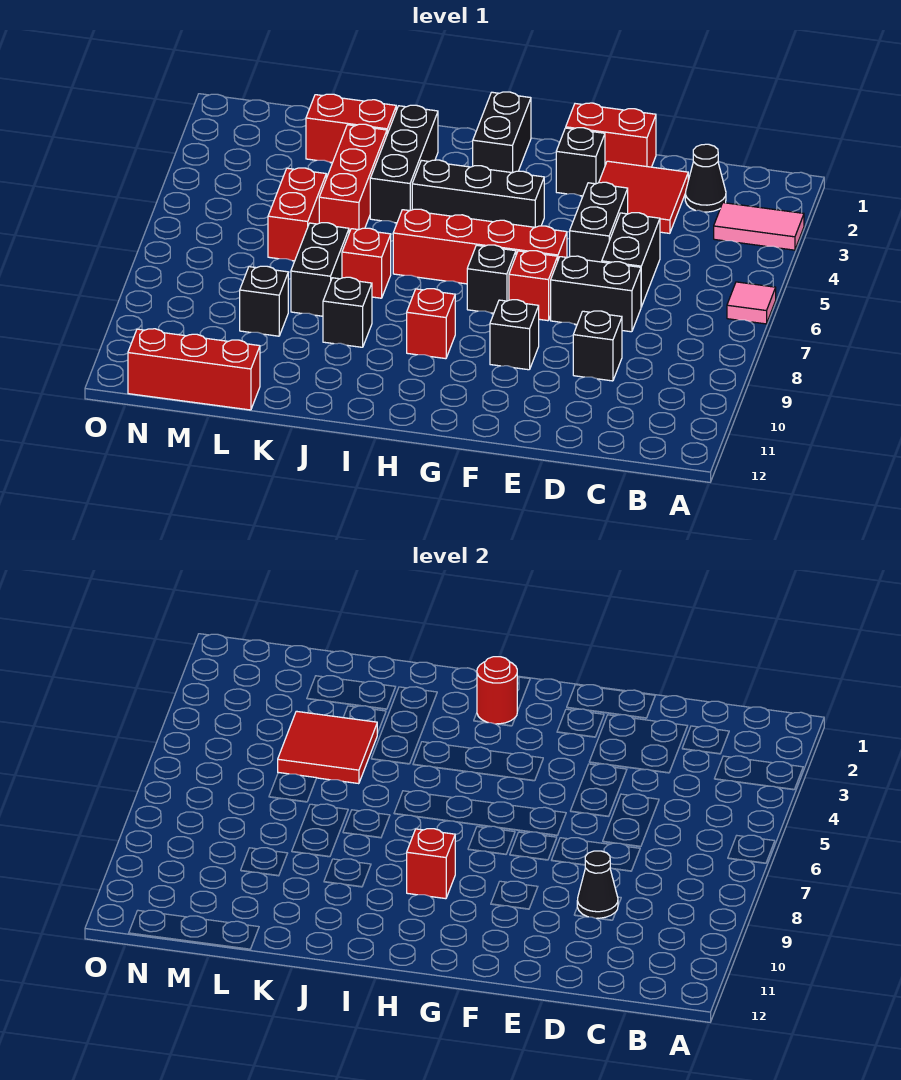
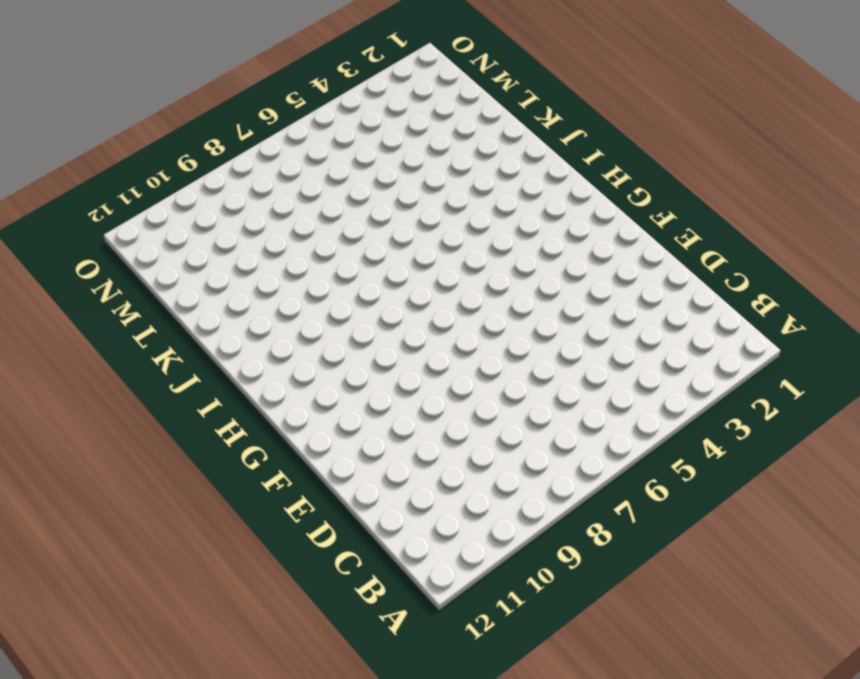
none -> pink tile A3:B3 level 1
none -> pink tile A6 level 1
none -> black cone C2 level 1
none -> red tile D2:E3 level 1

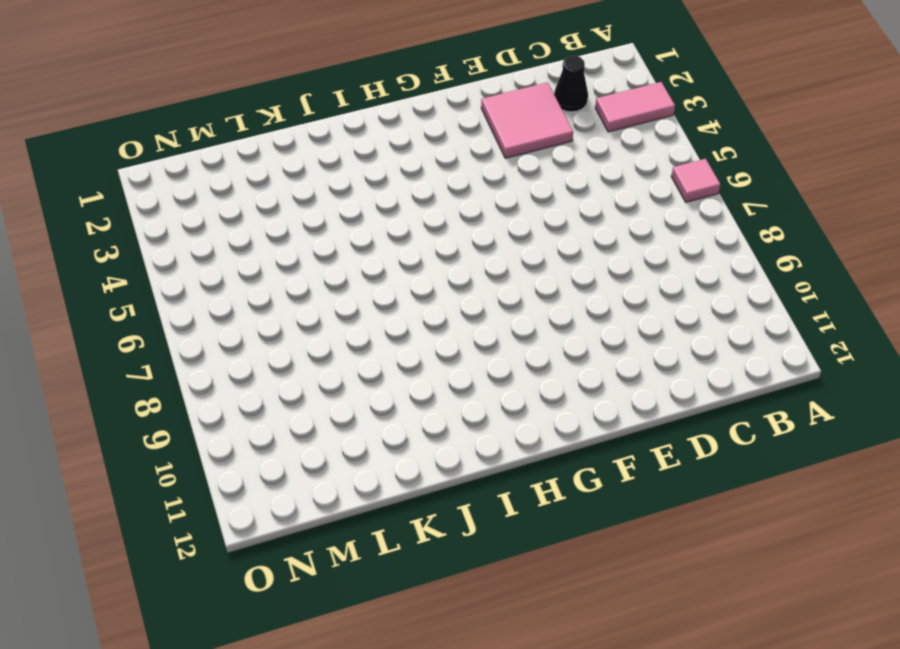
pink tile D2:E3 level 1 -> red tile D2:E3 level 1
none -> black brick D5:D6 level 1
none -> black brick D7:E7 level 1
none -> black brick D9 level 1
none -> red brick E1:F1 level 1

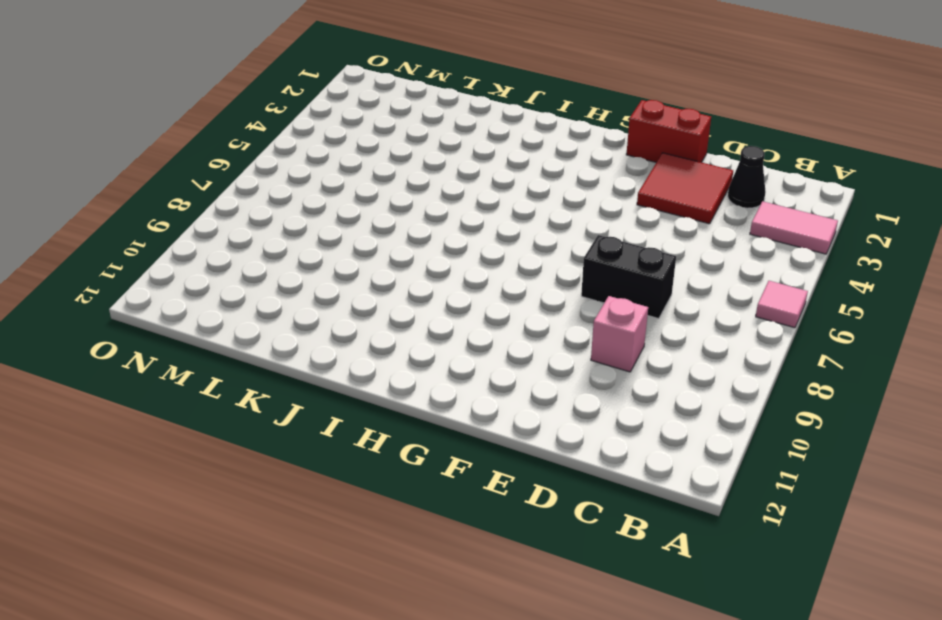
pink brick D9 level 1 -> black brick D9 level 1
none -> black brick D5:D6 level 1
none -> black brick E4:E5 level 1
none -> black brick F2 level 1
none -> red brick F6:I6 level 1

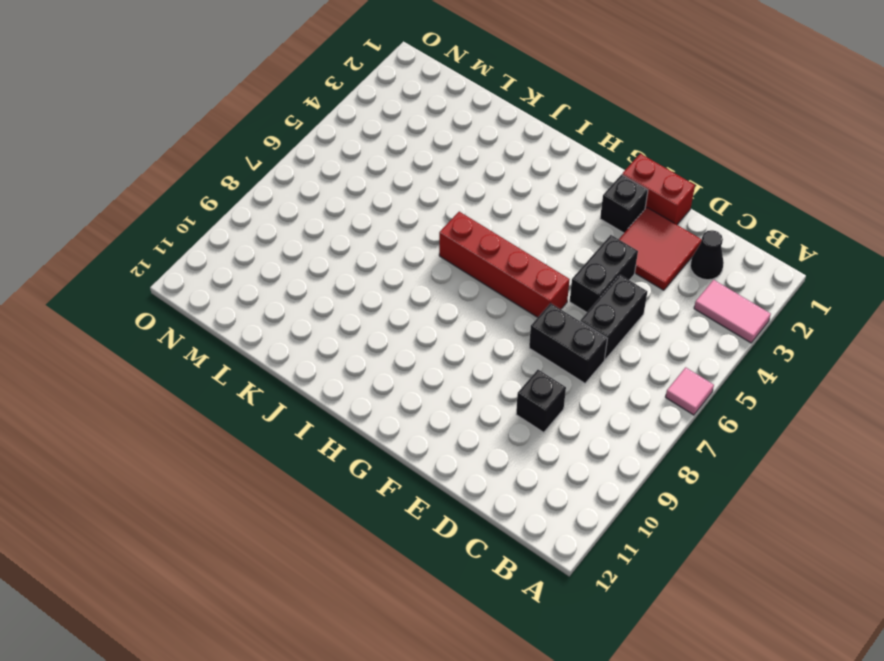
none -> red brick F7 level 1
none -> black brick F9 level 1
none -> black brick G4:I4 level 1
none -> black brick G7 level 1

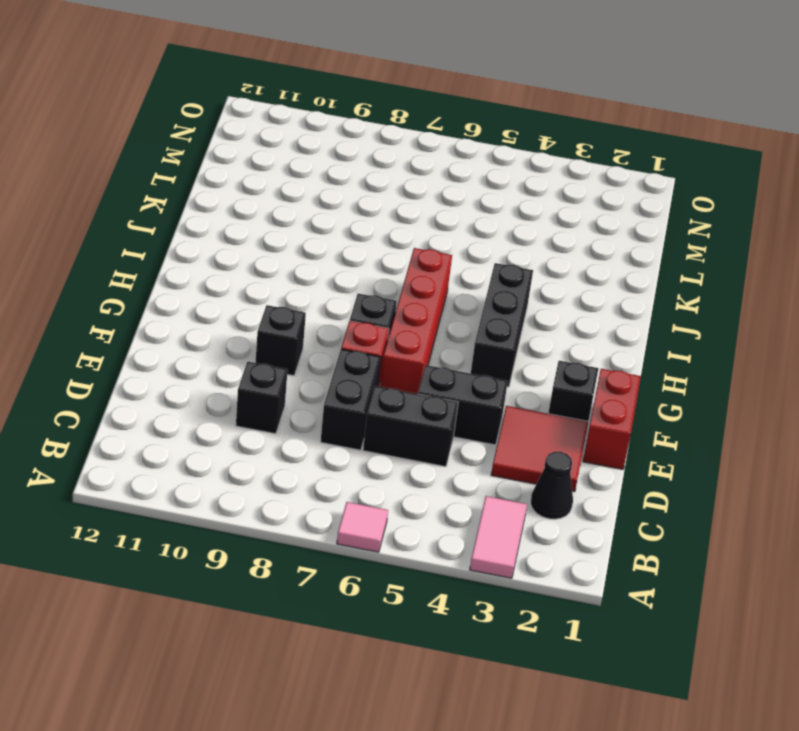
none -> black brick H1:H2 level 1
none -> red brick H9 level 1
none -> black brick J2:J4 level 1
none -> red brick J7 level 1

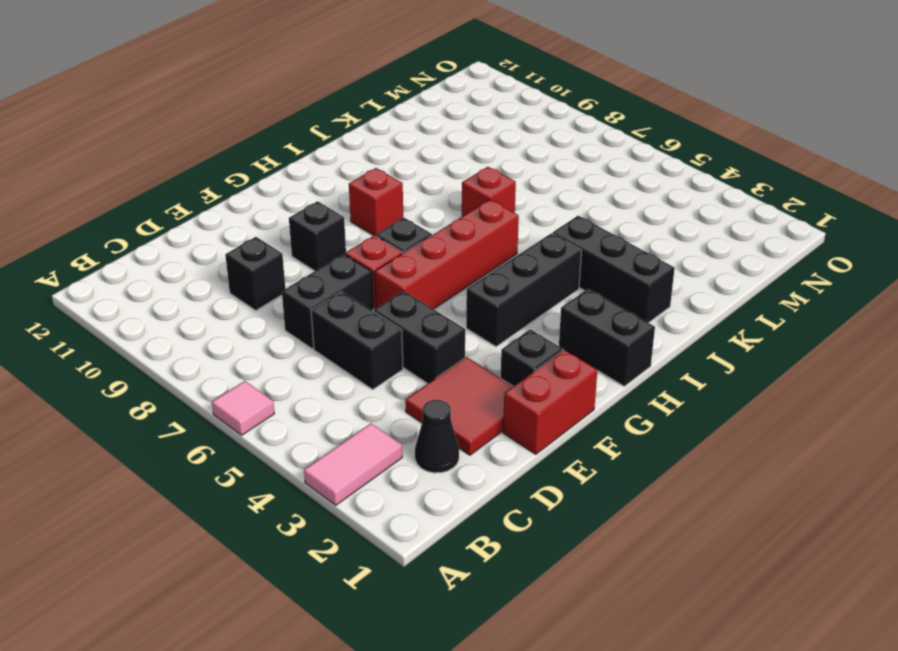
none -> black brick J9 level 1
none -> red brick K2:L2 level 1
none -> red brick K3:K5 level 1
none -> black brick K7:K8 level 1

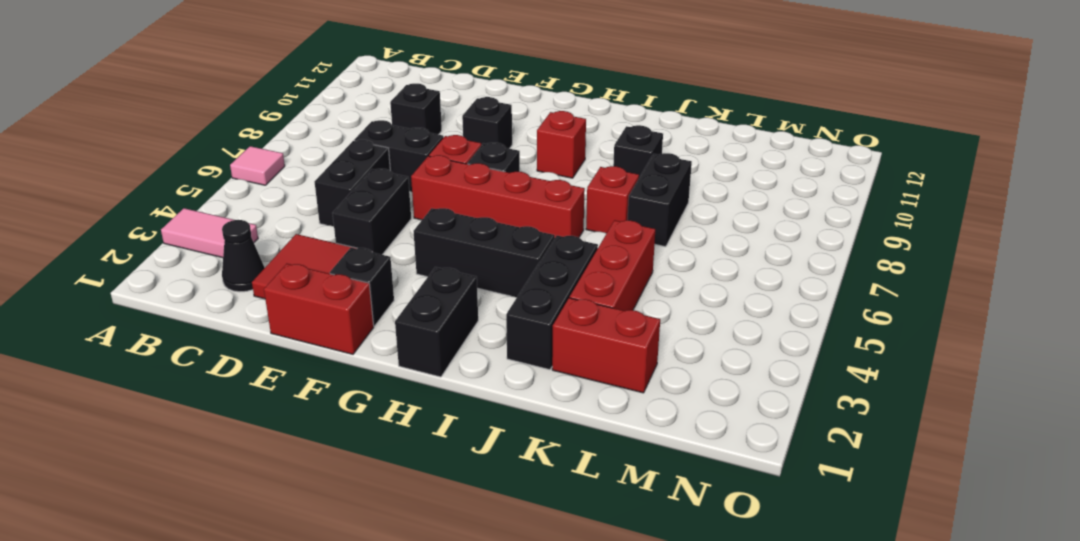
none -> red brick L5:L6 level 1
none -> black brick L9 level 1
none -> red brick L12:N12 level 1
none -> black cone D9 level 2

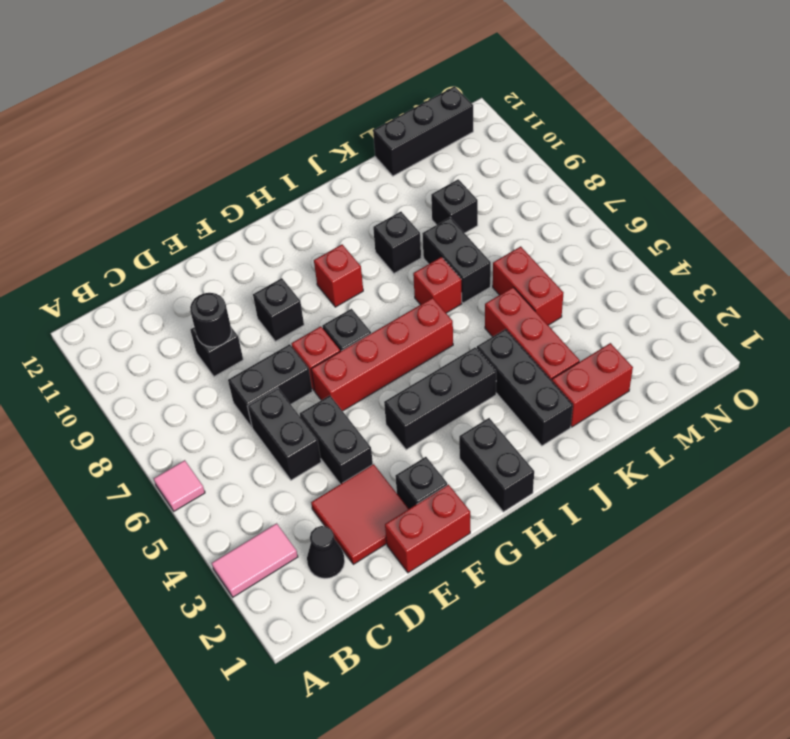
black round brick D9 level 2 -> black cone D9 level 2
black brick L12:N12 level 1 -> red brick L12:N12 level 1
none -> red round brick H2 level 2
none -> red brick H9 level 2
none -> red tile K4:L5 level 2

